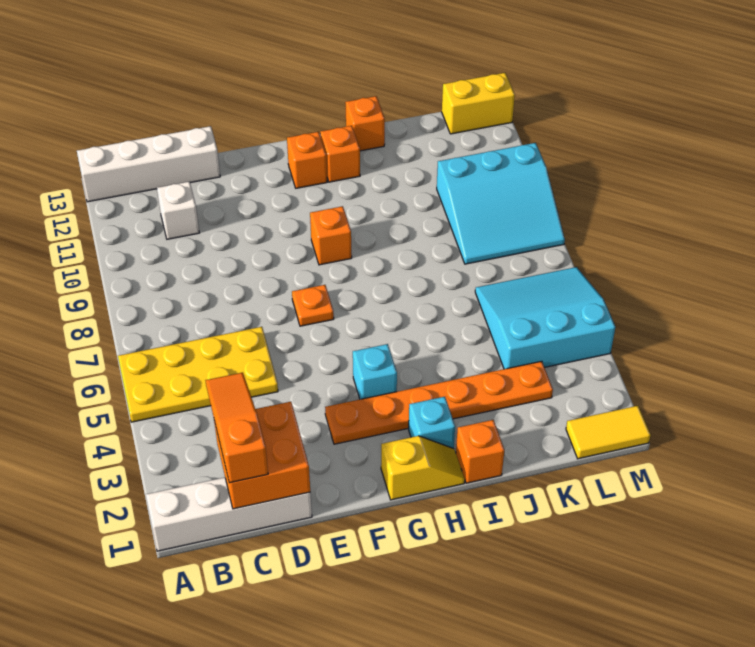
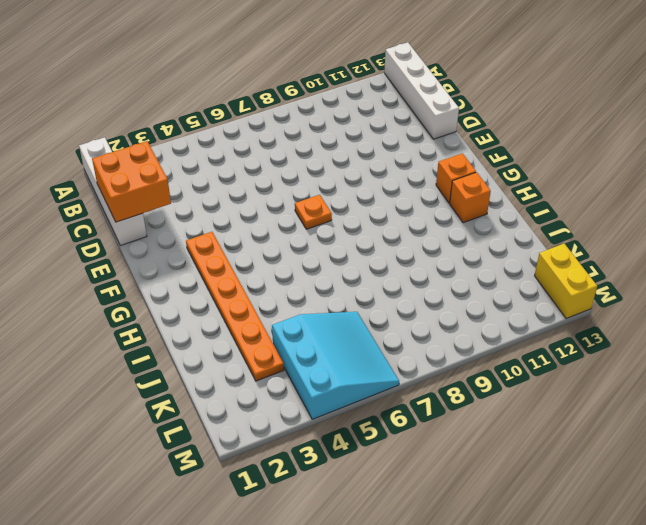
none -> yellow plate A5:D6 level 1
none -> white brick C11 level 1
none -> yellow slope G1:H1 level 1 top G

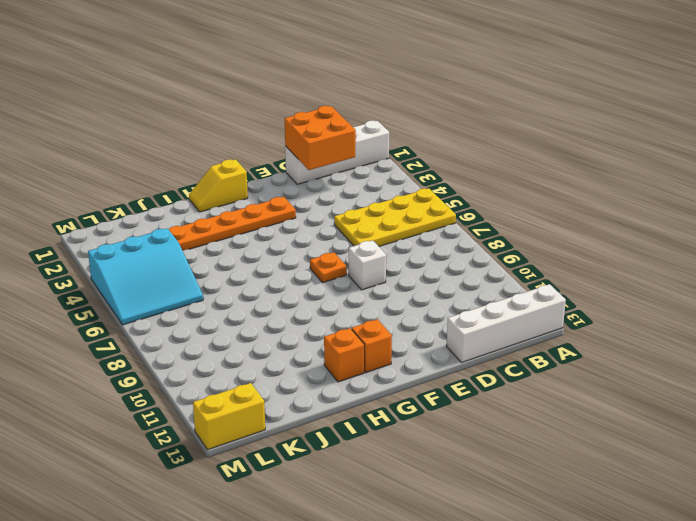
white brick E8 level 1 -> white brick C11 level 1
none -> cyan brick G4 level 1
none -> orange brick G9 level 1
none -> cyan brick H2 level 1

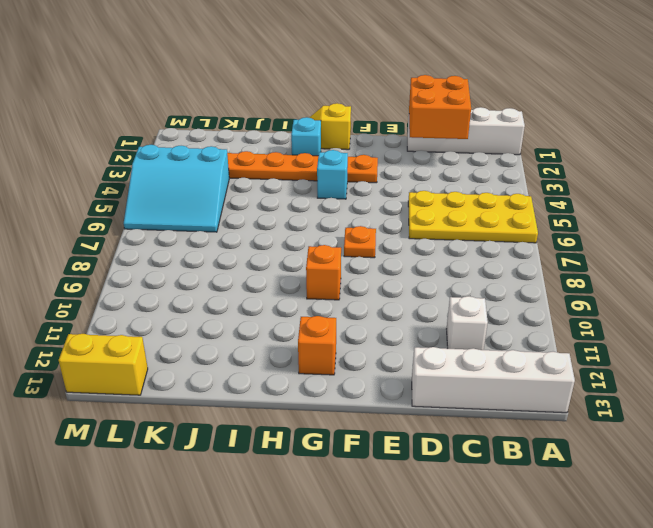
none -> orange brick H12 level 1
none -> orange brick I1 level 1
none -> orange brick I13 level 1

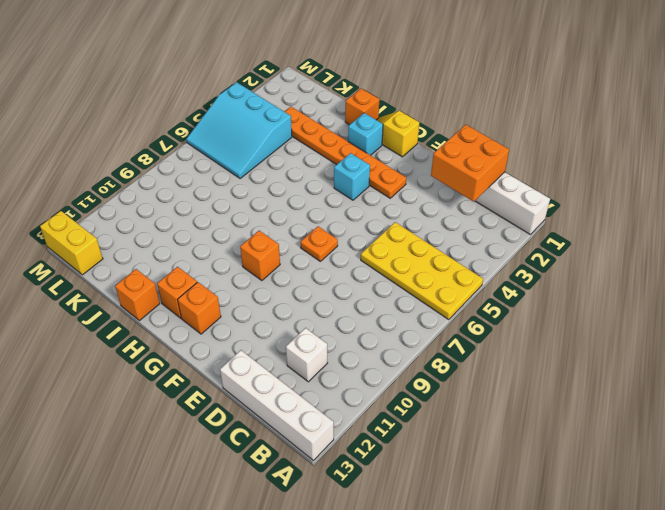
none -> cyan slope K8:M10 level 1 top 10
none -> yellow tile L1:M1 level 1
none -> orange slope C1:C3 level 3 top 1

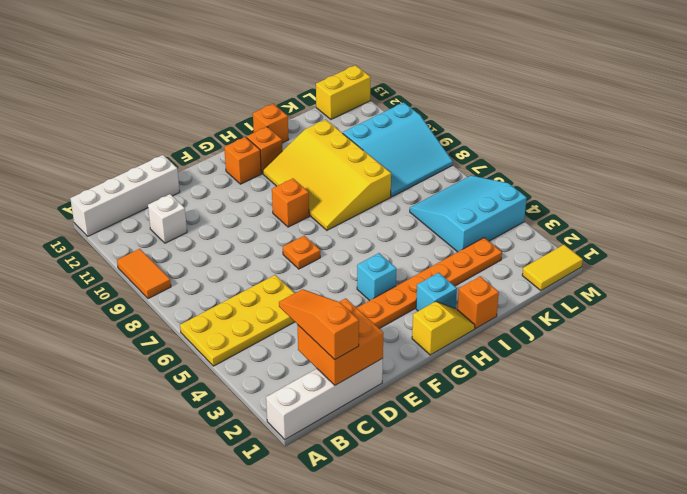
orange tile A9:A10 level 1 -> none
yellow slope H8:J11 level 1 top J -> none

